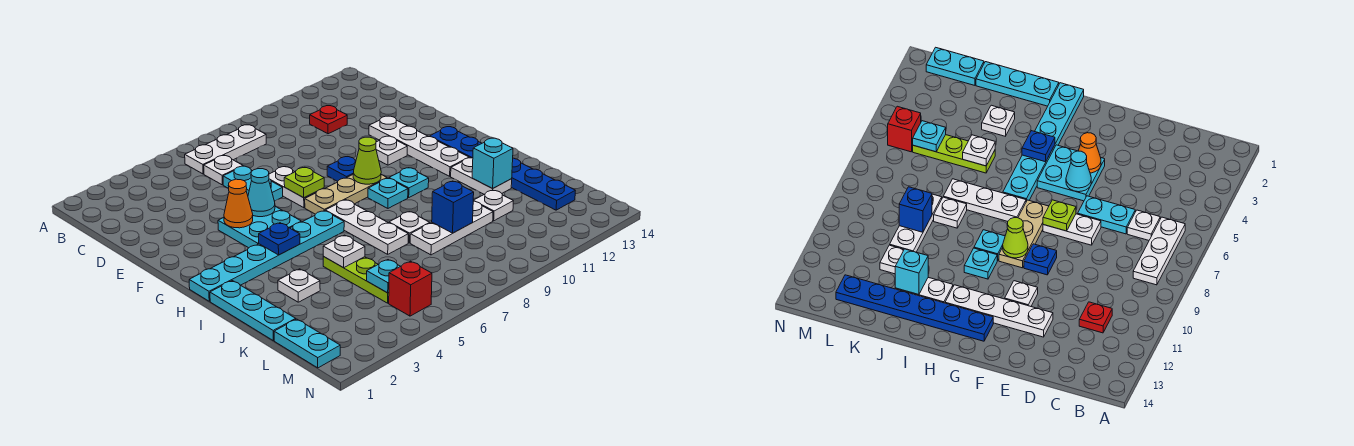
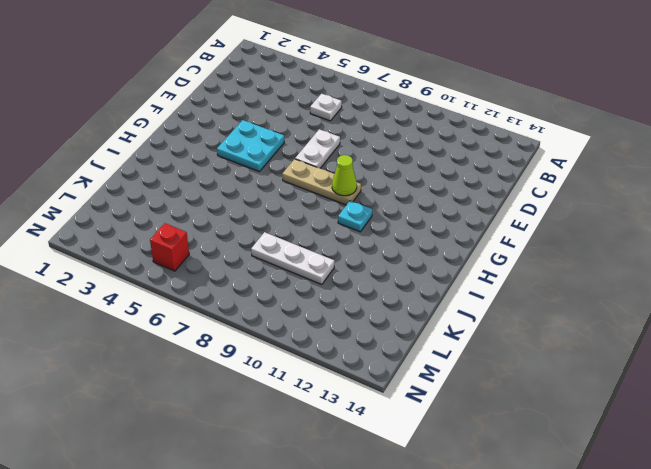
none -> white plate B6:B8 level 1
none -> red plate C11 level 1
none -> cyan plate D6:E6 level 1
none -> white plate E12:H12 level 1

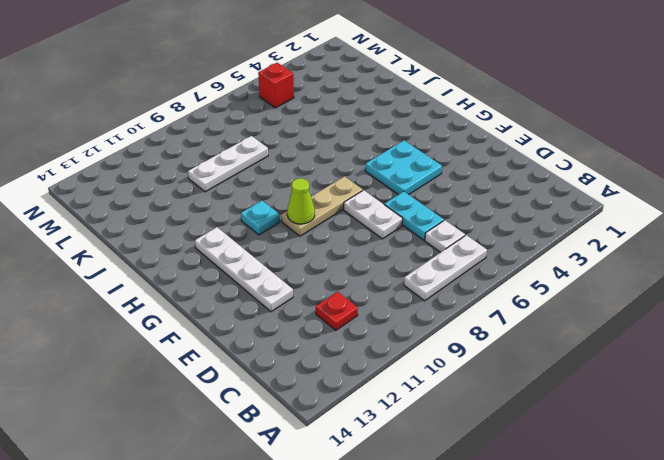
none -> blue plate F9 level 1
none -> white plate F11 level 1
none -> blue plate G13:L13 level 1
none -> cyan plate H1:H6 level 1

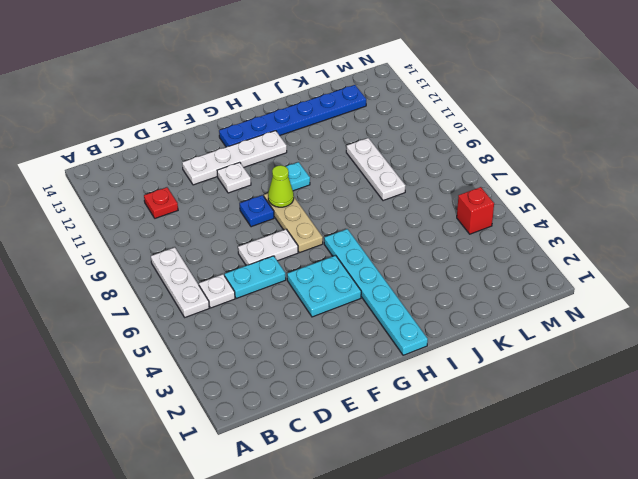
none -> white plate H7:J7 level 1
none -> cyan plate H9 level 1
none -> cyan plate I1:K1 level 1
none -> white plate I12:J12 level 1

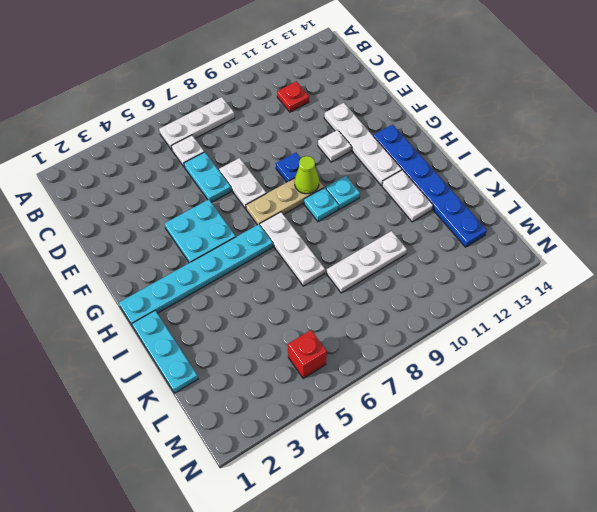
none -> white plate J3 level 1
none -> lime plate J5:L5 level 1
none -> white plate J8 level 1
none -> white plate K11 level 1

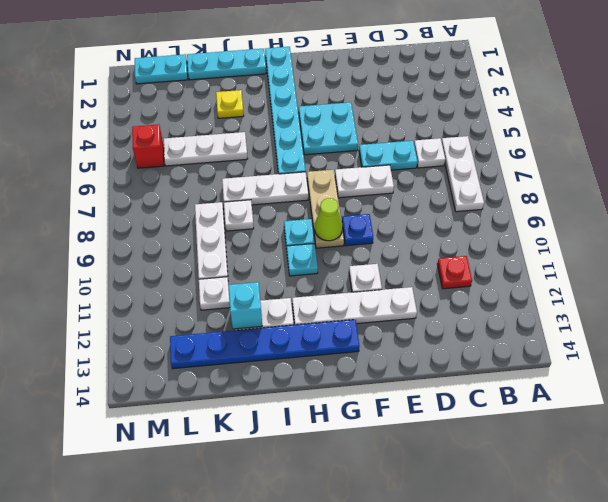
yellow plate J3 level 1 -> white plate J3 level 1
white plate J5:L5 level 1 -> lime plate J5:L5 level 1
none -> orange cone F4 level 2
none -> cyan cone F5 level 2
none -> lime plate F7 level 2
none -> blue plate H4 level 2

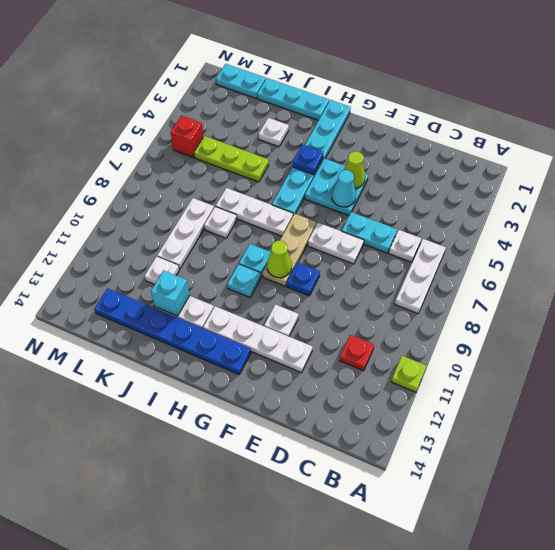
lime plate A11 level 1 -> lime plate F7 level 2
lime cone F4 level 2 -> orange cone F4 level 2
none -> white plate J5 level 2
none -> blue brick K9 level 2
none -> cyan plate L5 level 2

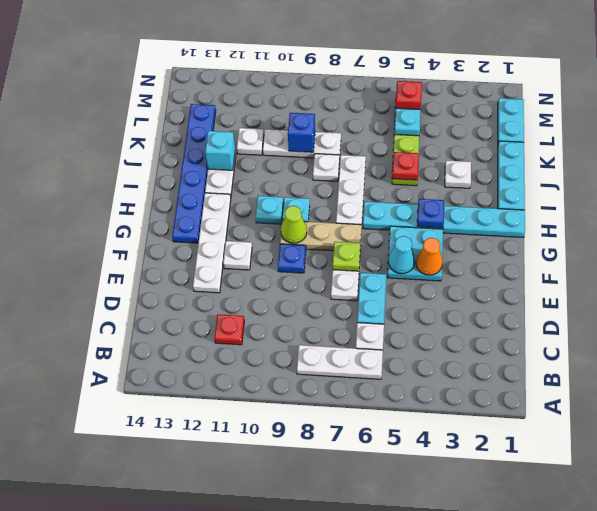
red plate J5 level 2 -> white plate J5 level 2

